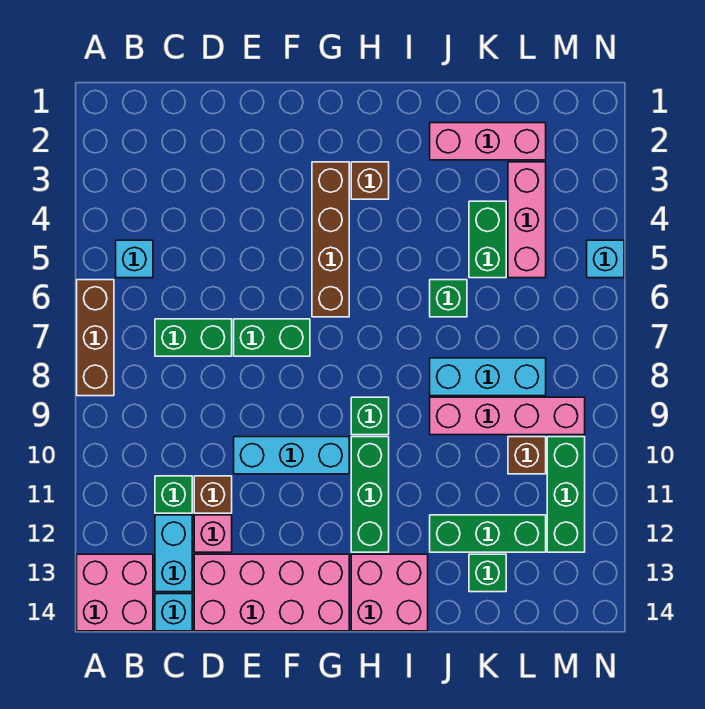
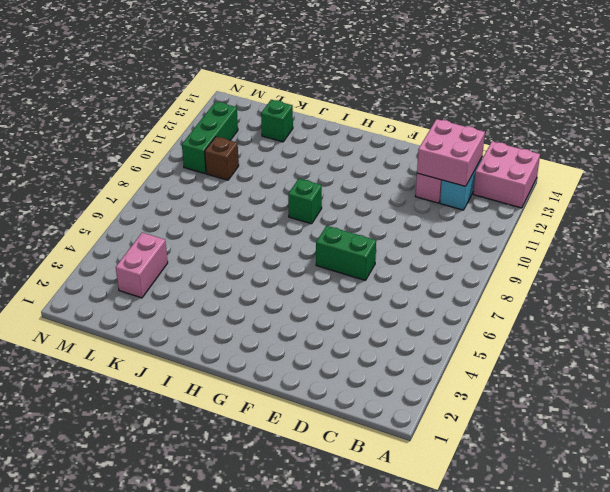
pink brick C12:D13 level 2 -> pink brick H13:I14 level 1
pink brick L3:L4 level 1 -> pink brick L3:L5 level 1
none -> brown brick A6:A8 level 1
none -> cyan brick B5 level 1
none -> green brick C7:D7 level 1

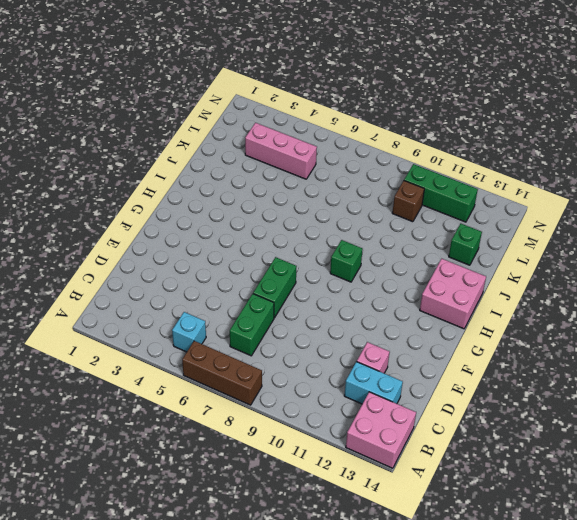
none -> green brick C11 level 1
none -> cyan brick C14 level 1
none -> brown brick D11 level 1

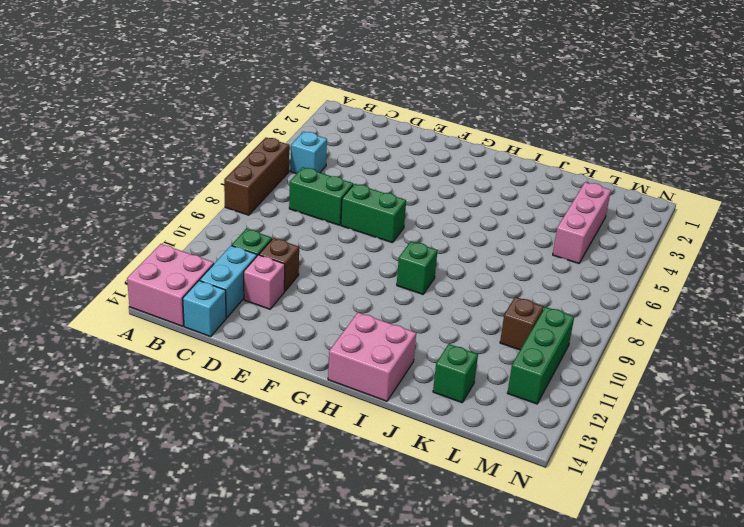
none -> pink brick D13:G14 level 1
none -> cyan brick E10:G10 level 1
none -> brown brick G3:G6 level 1

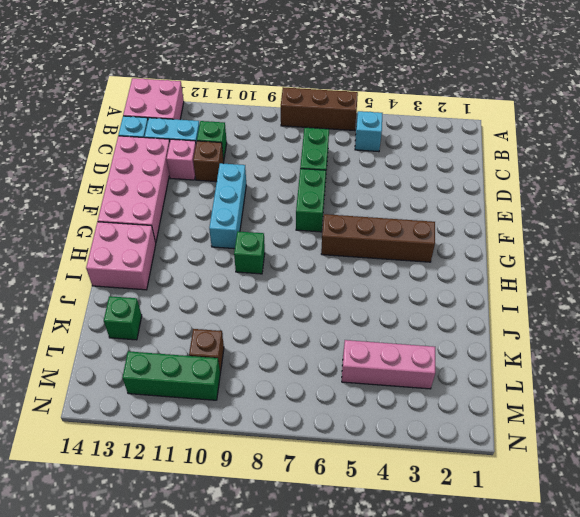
none -> brown brick H3 level 1
none -> green brick H10:H12 level 1
none -> pink brick J2:L2 level 1

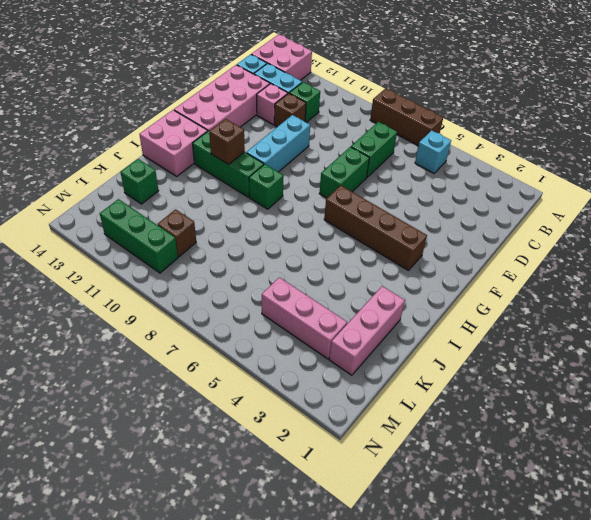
brown brick H11 level 2 -> brown brick H3 level 1
none -> green brick J6 level 1
none -> cyan brick J8:L8 level 1
none -> pink brick J9:M9 level 1

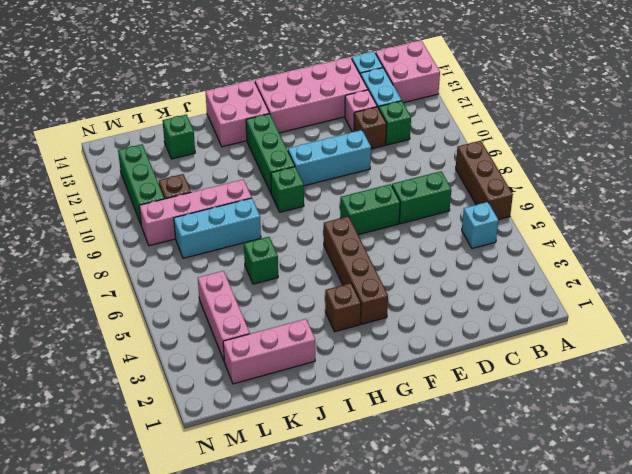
none -> green brick J12:L12 level 1
none -> green brick K4:K5 level 1
none -> cyan brick N5 level 1

